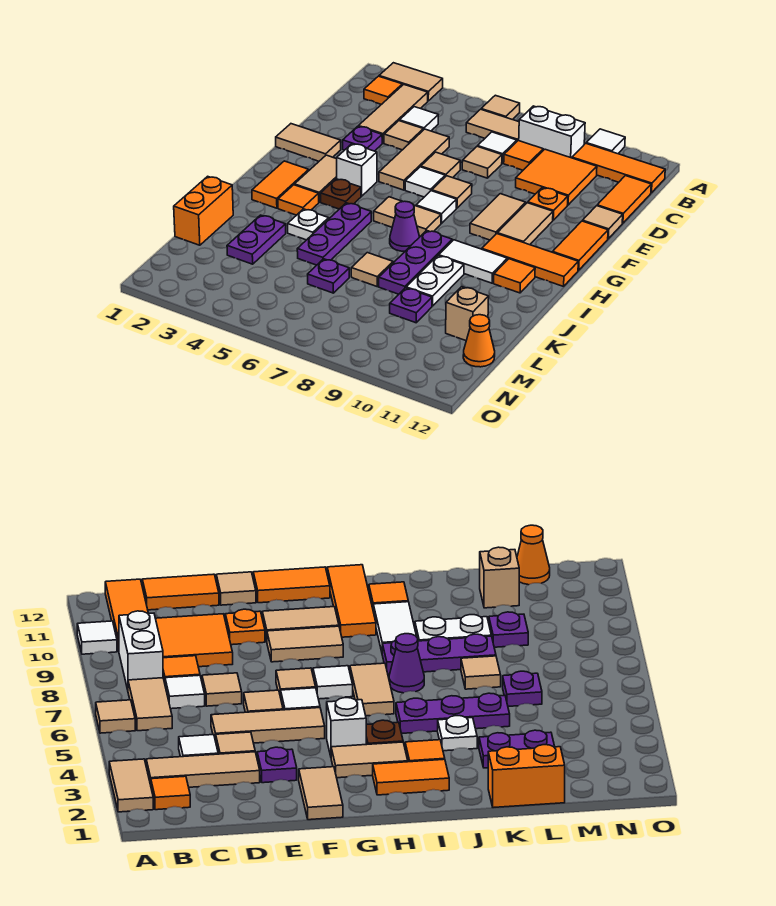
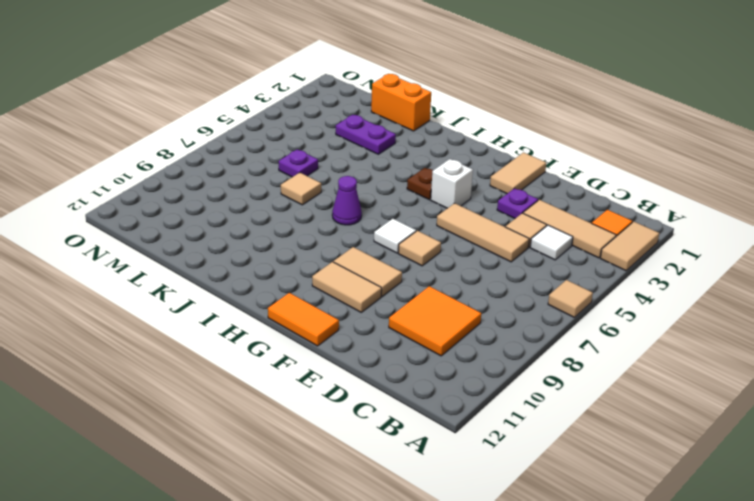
none -> white tile A10 level 1
none -> tan tile B6:B7 level 1
none -> white brick B8:B9 level 1
none -> orange tile B10:B12 level 1

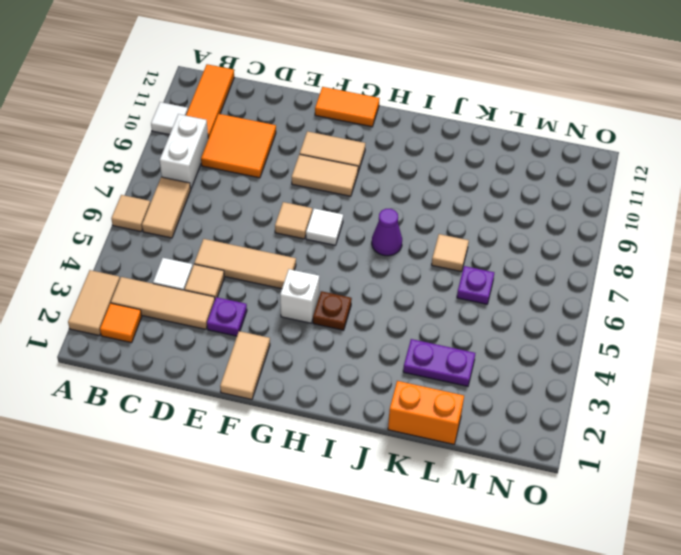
none -> white tile C7 level 1
none -> orange tile C8 level 1
none -> orange tile C12:D12 level 1
none -> tan tile D7 level 1

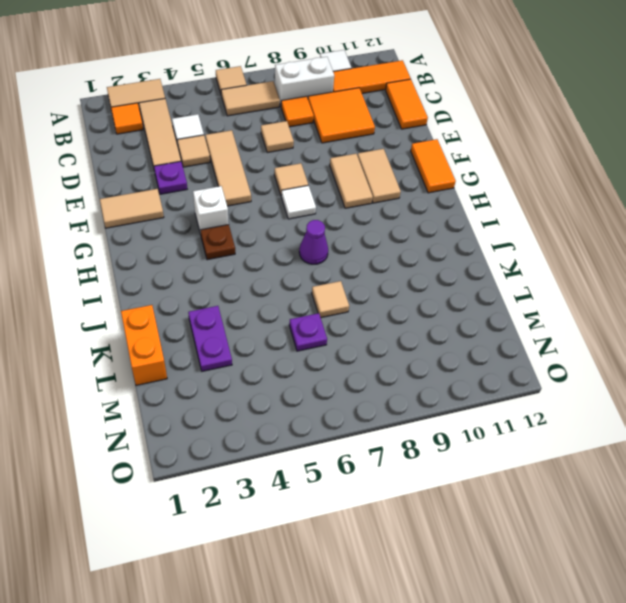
none -> white tile C7 level 1
none -> tan tile E6 level 1
none -> orange plate E10 level 1
none -> tan tile E12 level 1

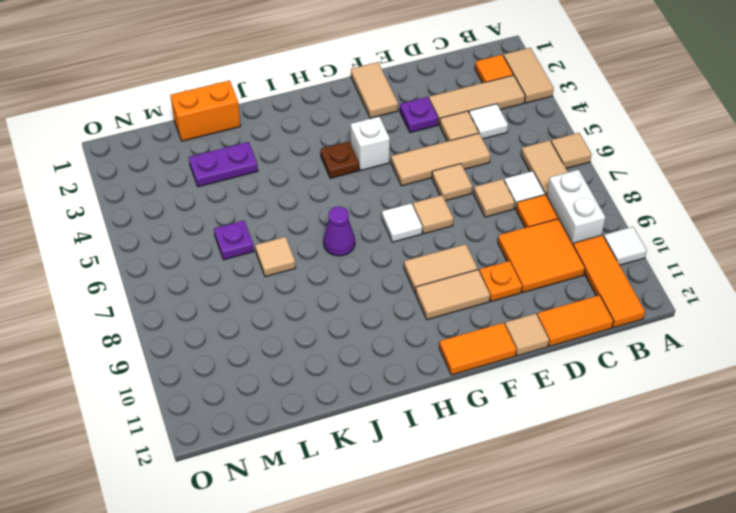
none -> white tile F6 level 1
none -> tan tile G3:H3 level 1
none -> orange tile H2:I2 level 1
none -> tan tile H6:H7 level 1

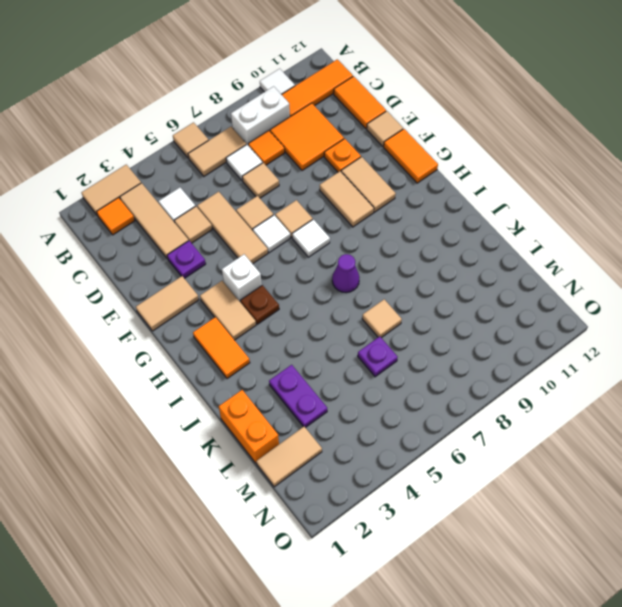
tan tile M1:M2 level 1 -> tan tile H6:H7 level 1
none -> orange tile H10:H12 level 1
none -> orange tile I3 level 1
none -> purple plate I5:K5 level 1
none -> purple plate I8:K8 level 1

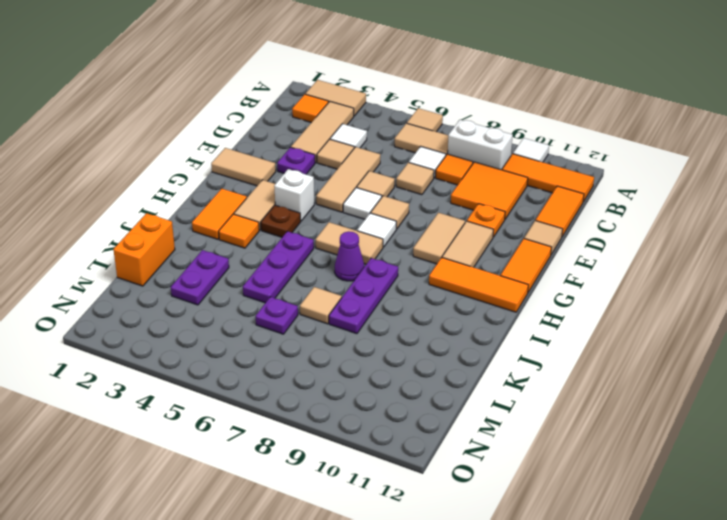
none -> white tile I9:I10 level 1
none -> orange tile I11 level 1
none -> white plate J4 level 1
none -> white plate J9:K9 level 1

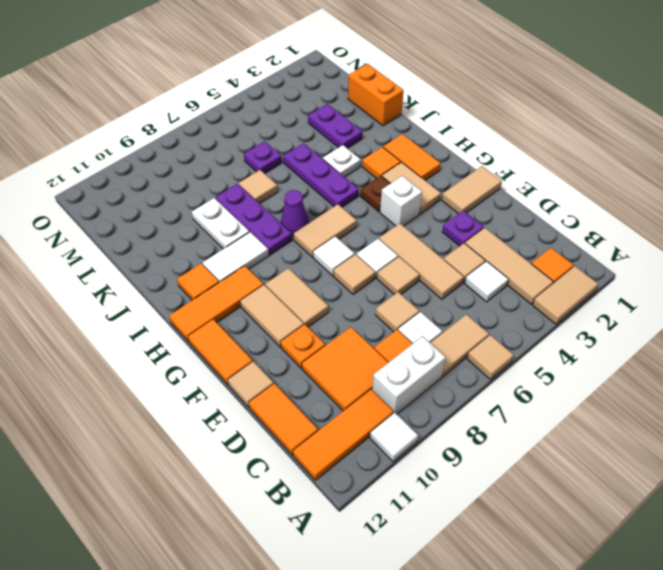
none -> purple plate L9 level 1
none -> tan brick L11 level 1
none -> orange cone M12 level 1

